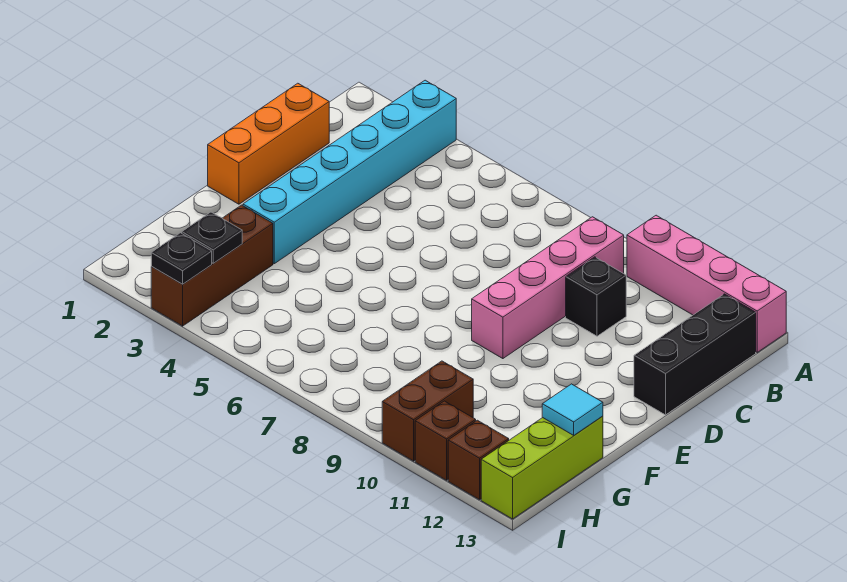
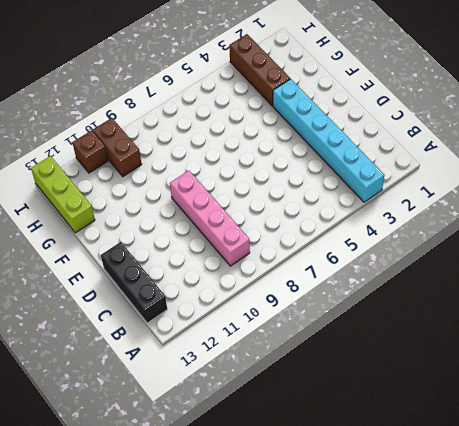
none -> pink brick A10:A13 level 1
none -> orange brick C1:E1 level 1
none -> black brick C10 level 1

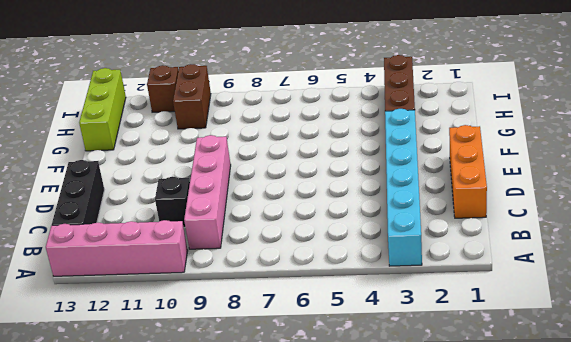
none -> brown brick I12 level 1
none -> cyan tile G13 level 2
none -> black plate H3 level 2

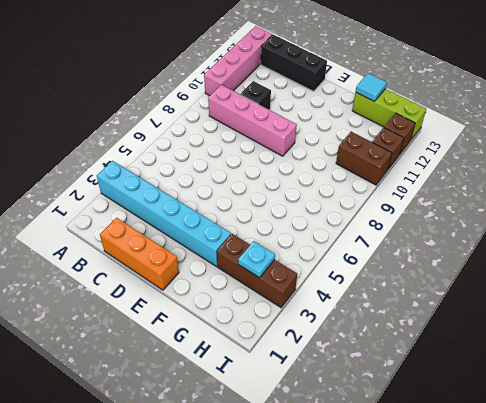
cyan plate H3 level 2 -> black plate H3 level 2
none -> black plate I3 level 2

